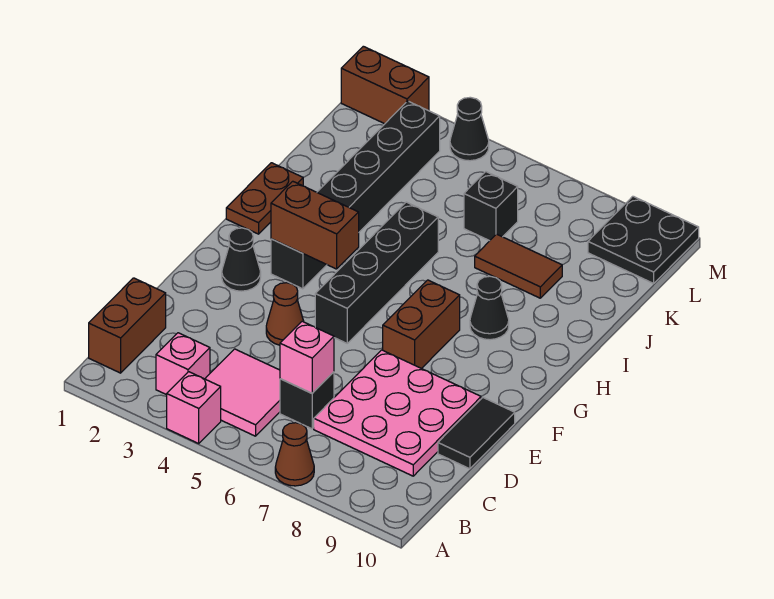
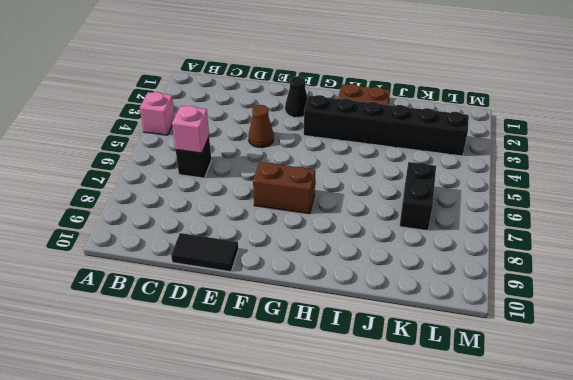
black brick K6:K7 level 1 -> black brick K6 level 1
none -> brown cone A7 level 1
none -> brown brick B1:C1 level 1
none -> pink brick B3 level 1

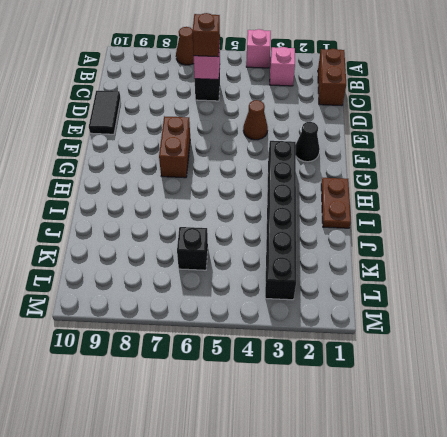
brown brick C6 level 3 -> none
none -> pink tile B4:C5 level 1
none -> pink plate C7:E9 level 1
none -> black brick F5:I5 level 1

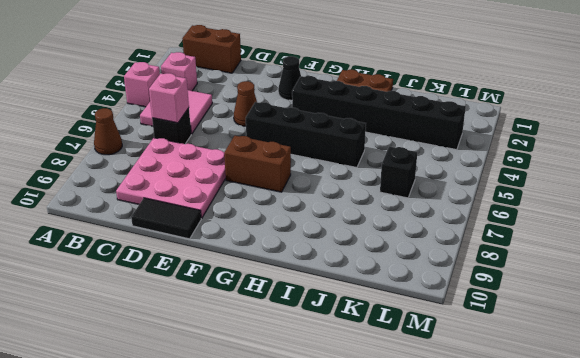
none -> black cone H8 level 1
none -> brown tile J7:J8 level 1
none -> black plate L9:M10 level 1

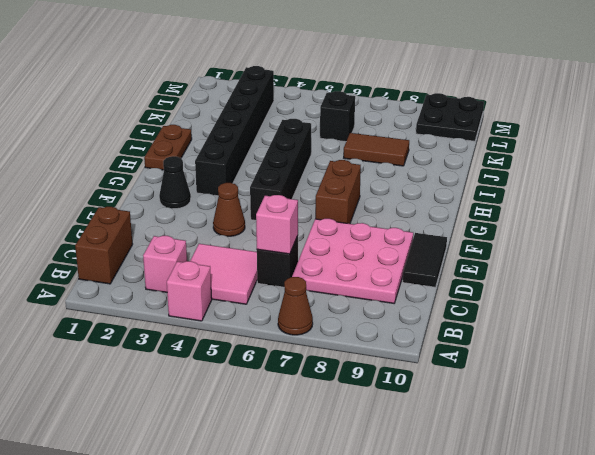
none -> black cone H8 level 1
none -> brown brick M1:M2 level 1
none -> black cone M4 level 1

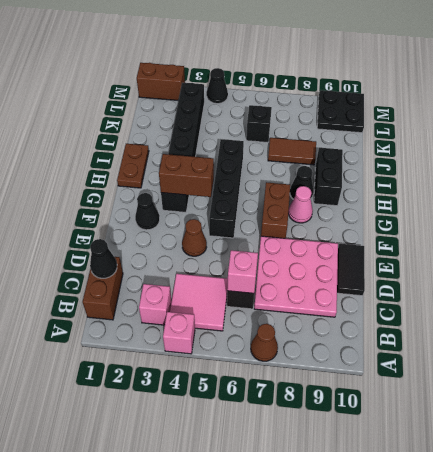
black cone C1 level 2 -> none
pink cone G8 level 1 -> none
black brick H9:I9 level 1 -> none

